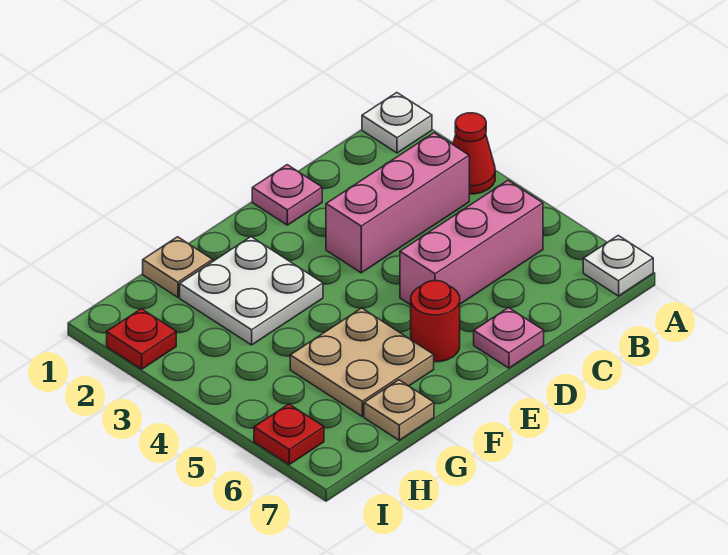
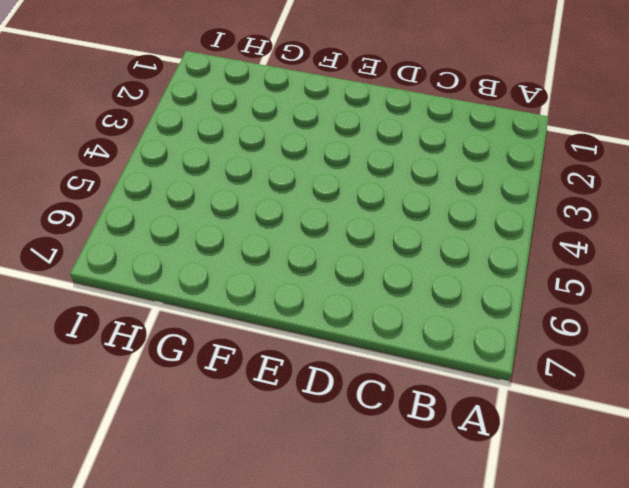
none -> white plate A1 level 1
none -> red cone A3 level 1
none -> white plate A7 level 1

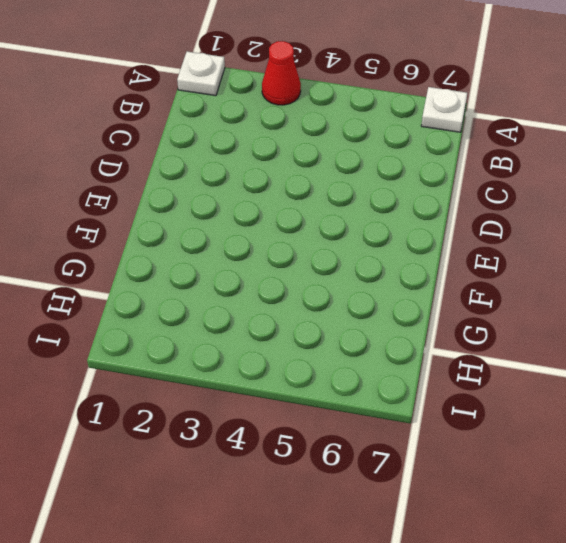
none -> pink brick B3:D3 level 1
none -> pink brick B5:D5 level 1
none -> pink plate D1 level 1

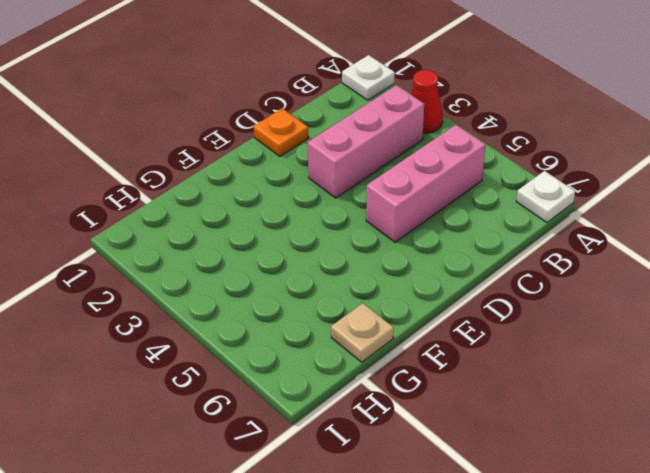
orange plate D1 level 1 -> pink plate D1 level 1
none -> pink plate D7 level 1
none -> red round brick E6 level 1
none -> white plate F2:G3 level 1

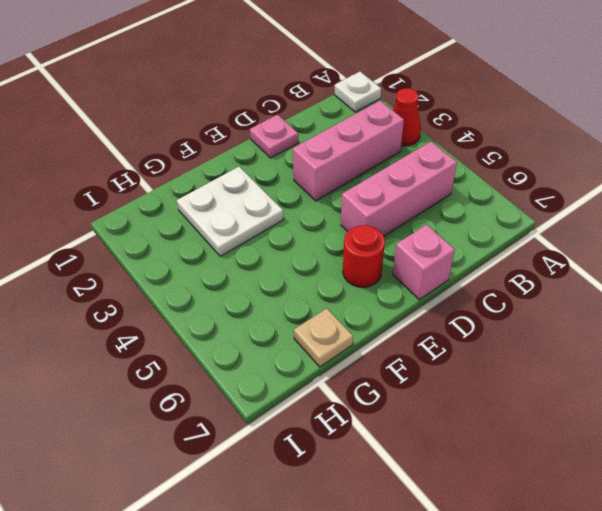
pink brick D7 level 1 -> pink plate D7 level 1
none -> white plate A7 level 1
none -> tan plate F5:G6 level 1
none -> tan plate G1 level 1

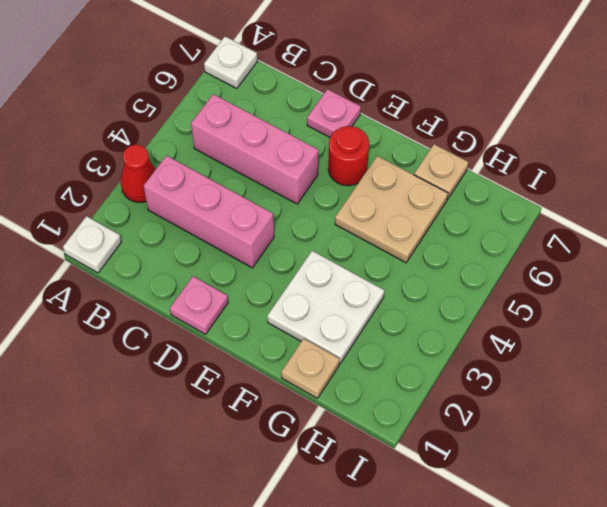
none -> red plate I2 level 1
none -> red plate I6 level 1

